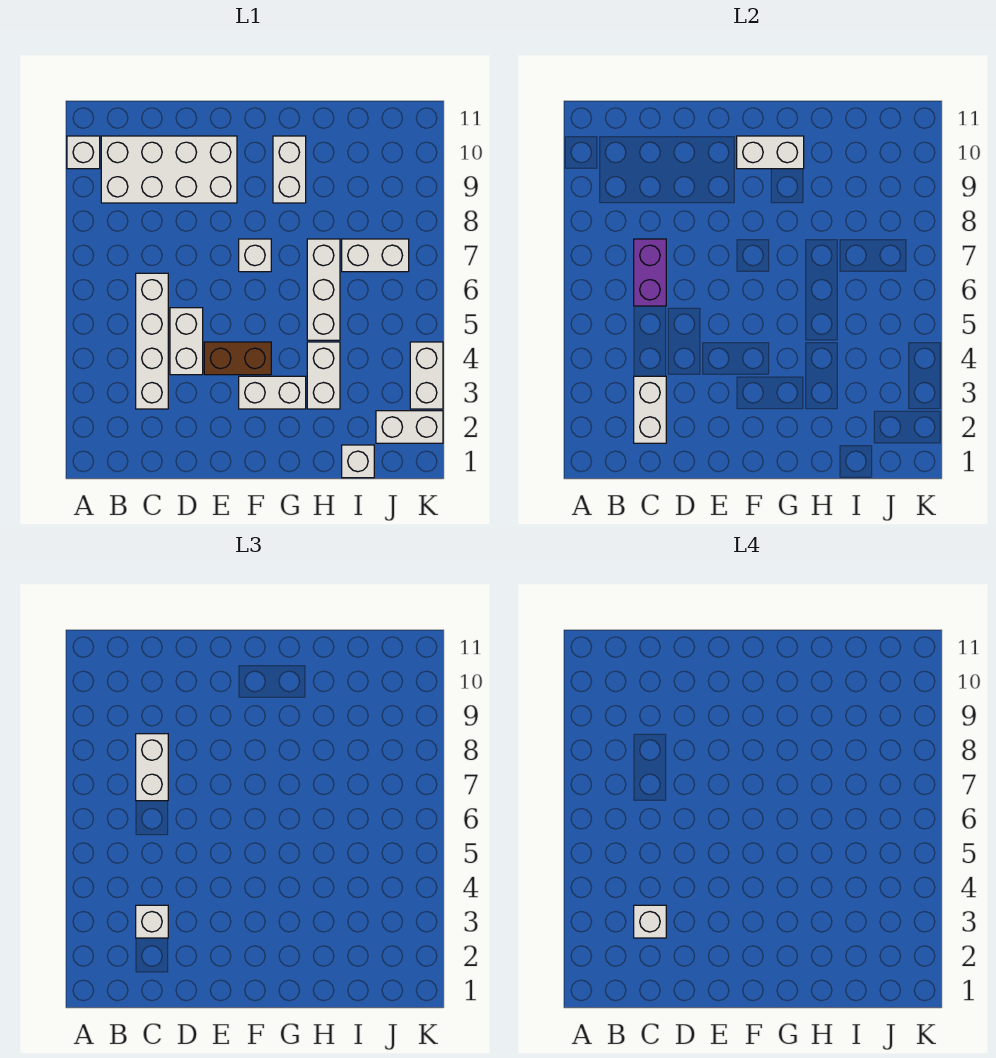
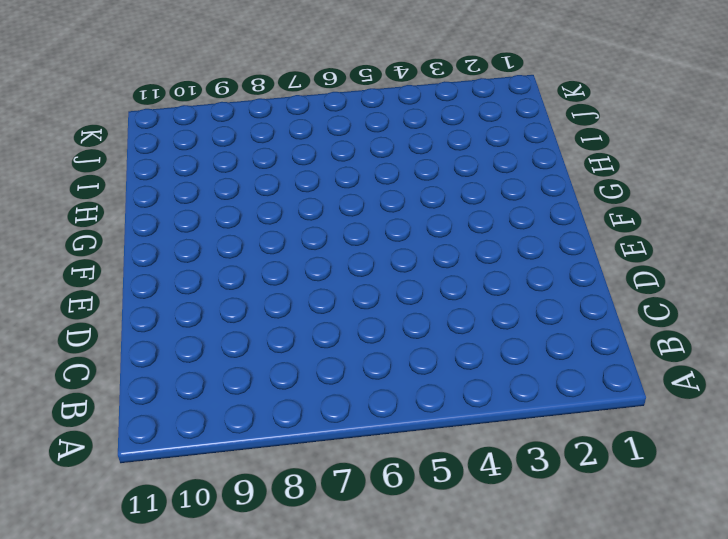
none -> white brick A10 level 1
none -> white brick B9:E10 level 1
none -> white brick C3:C6 level 1

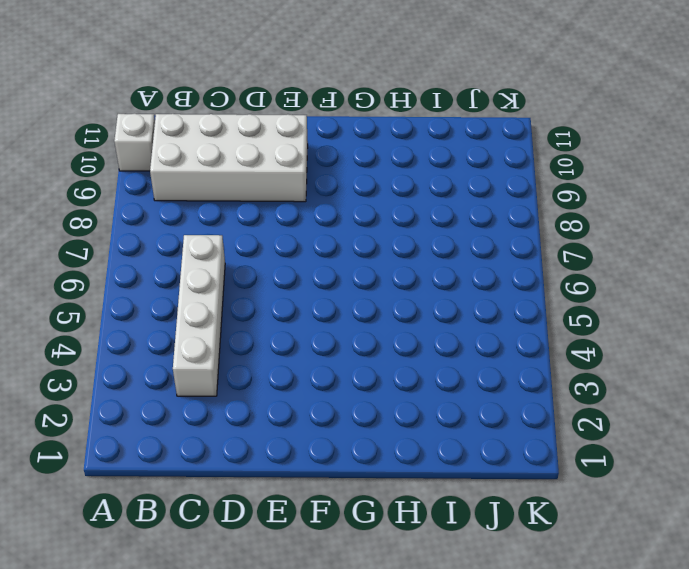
none -> white brick D4:D5 level 1
none -> brown brick E4:F4 level 1
none -> white brick F3:G3 level 1

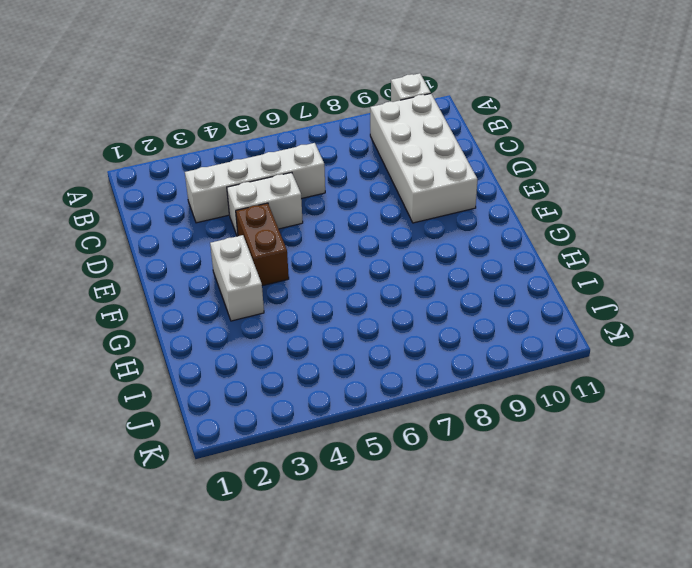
none -> white brick F7 level 1
none -> white brick G9:G10 level 1
none -> white brick H3:H4 level 1

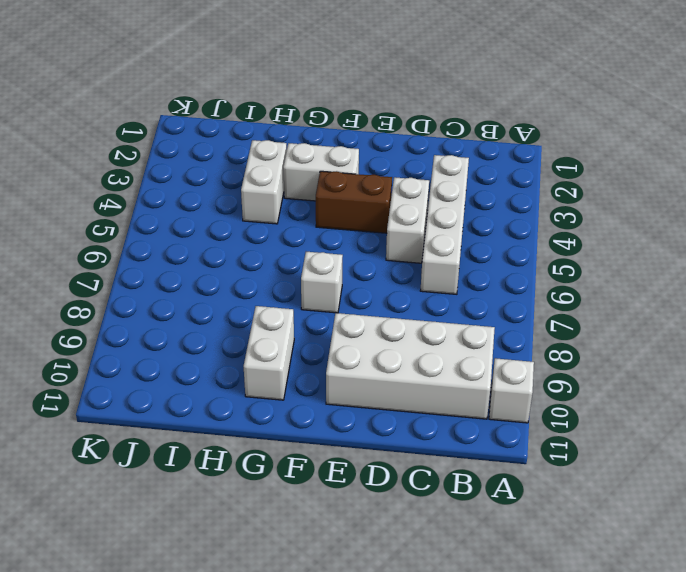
none -> white brick H5:H7 level 1
none -> white brick I1 level 1
none -> white brick I7:J7 level 1

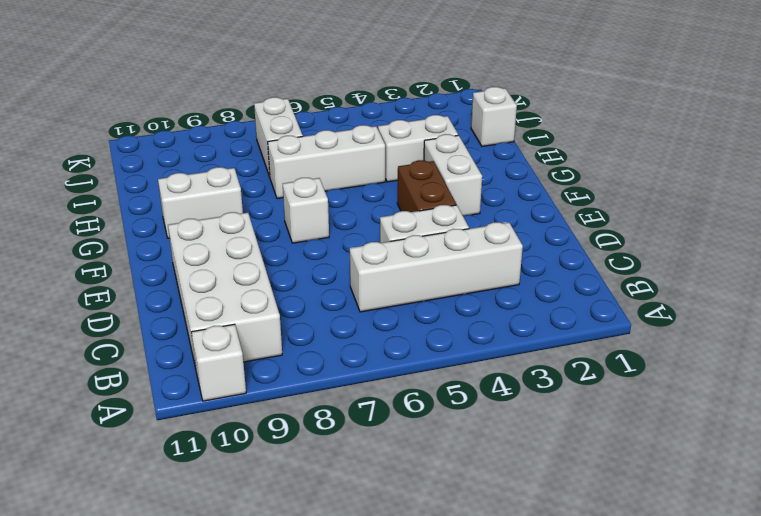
none -> white brick J2:K2 level 1
none -> white brick K3:K4 level 1
none -> white brick C2:C3 level 2

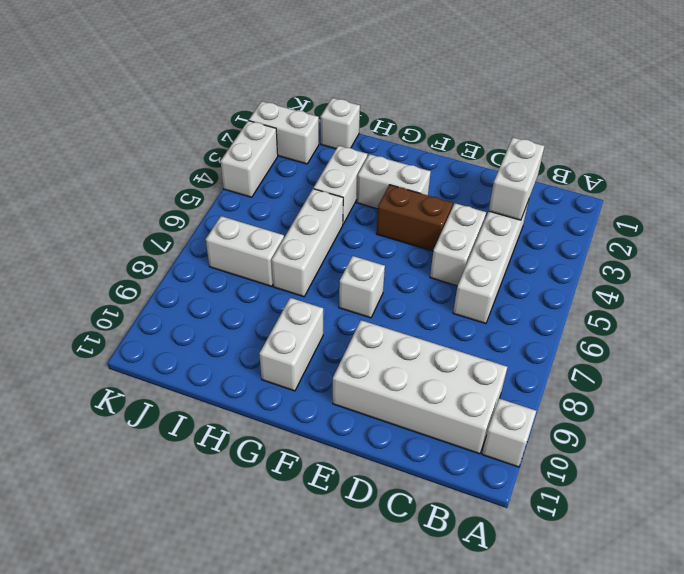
none -> purple brick C6:C7 level 2
none -> white brick F10:G10 level 2
none -> white brick C3 level 3

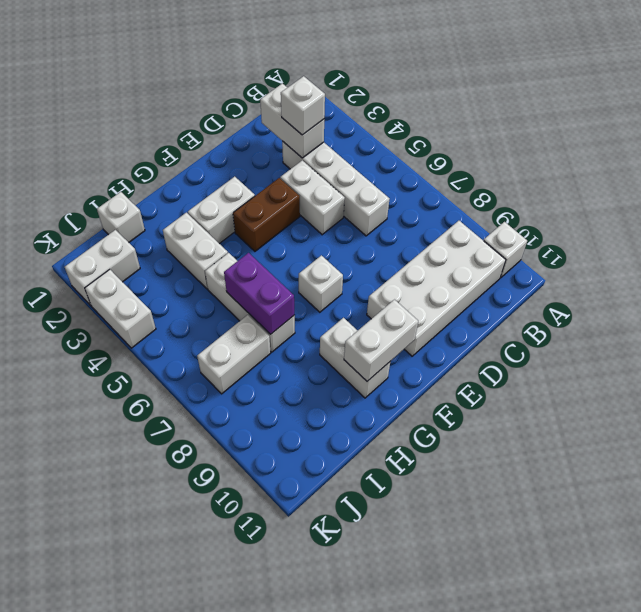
purple brick H6:H7 level 2 -> purple brick C6:C7 level 2
none -> white brick C7:C8 level 3
none -> white brick C3 level 4

